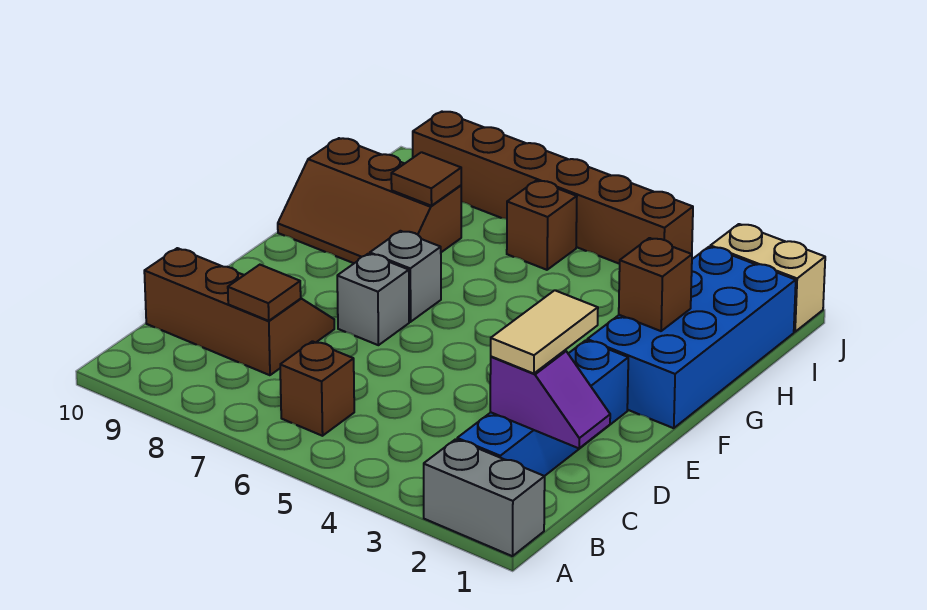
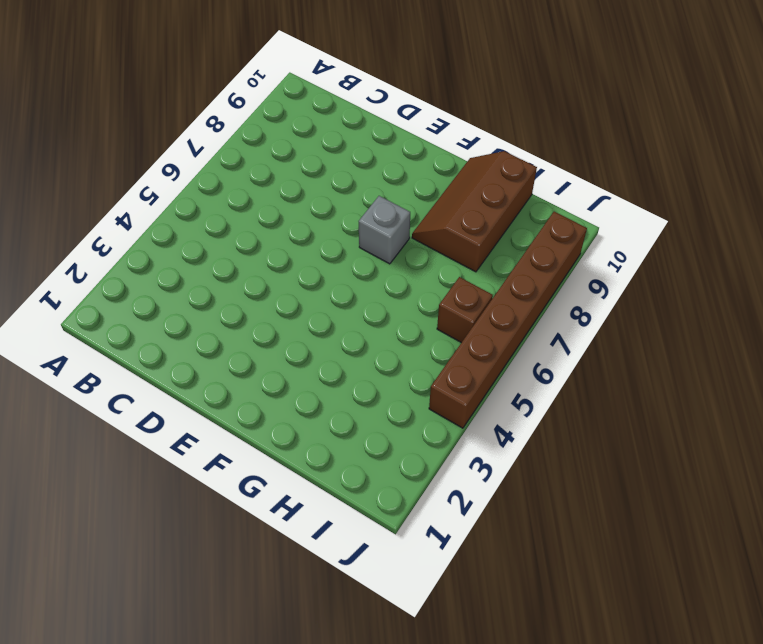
none -> grey brick A1:A2 level 1
none -> blue brick B2:E2 level 1
none -> brown brick B6 level 1

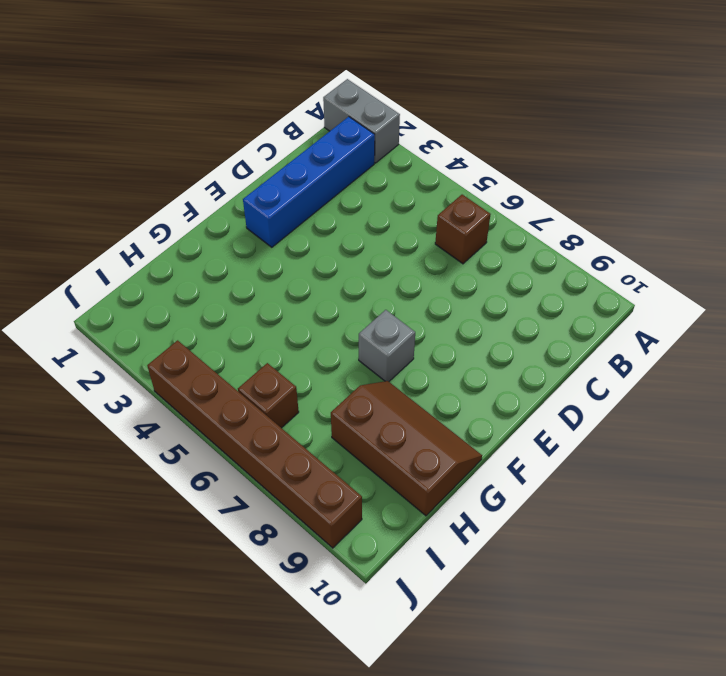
none -> brown slope C8:D10 level 1 top C
none -> grey brick E7 level 1
none -> blue brick F1:I2 level 1

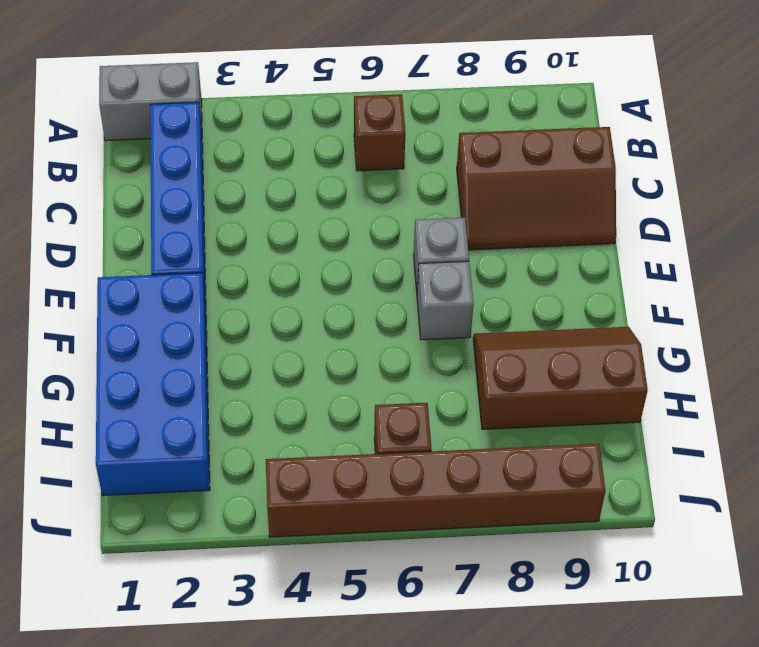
none -> tan brick J1:J2 level 1
none -> purple slope C1:C2 level 2 top 2
none -> brown tile C8 level 2

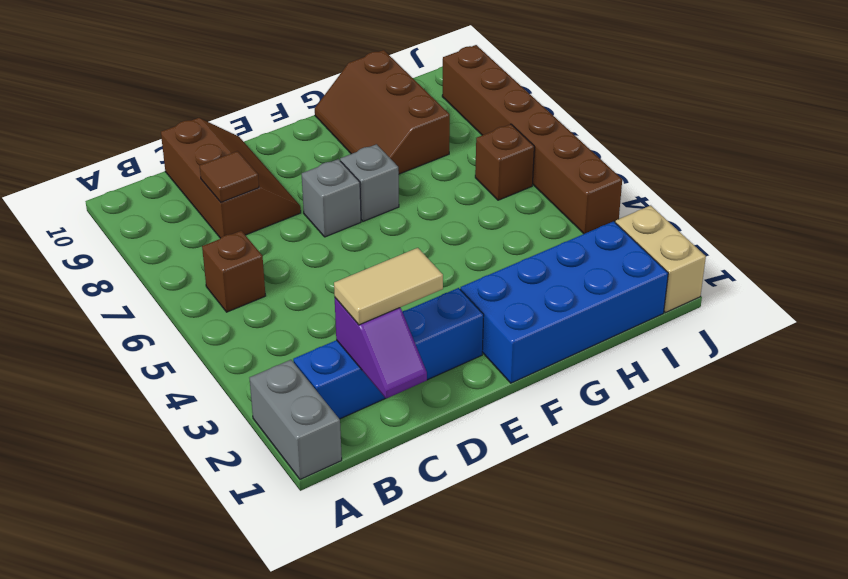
none -> brown brick G2 level 2
none -> brown tile H8 level 2

